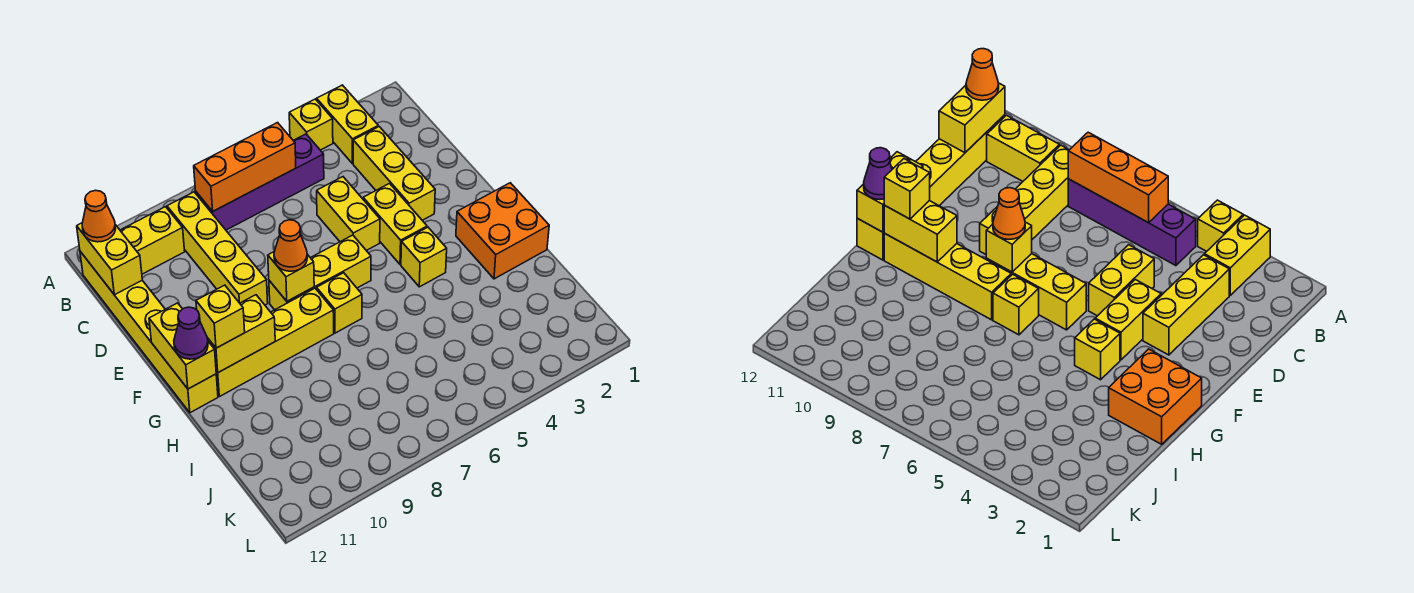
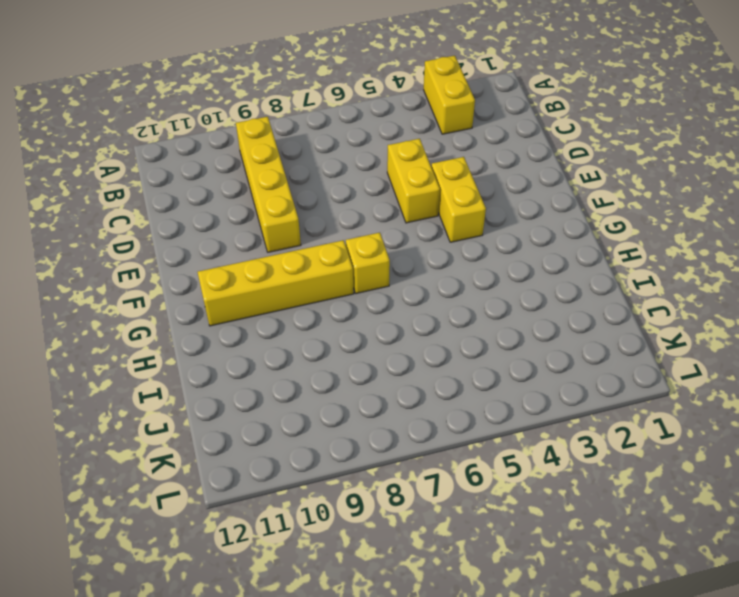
none -> yellow brick A4 level 1
none -> purple brick B5:B8 level 1
none -> yellow brick B10:B11 level 1

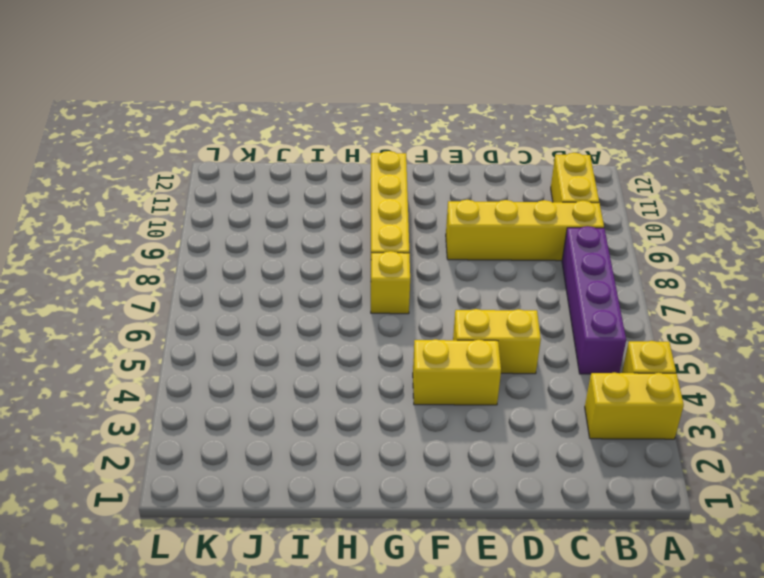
none -> yellow brick B12:G12 level 1
none -> yellow brick C3:E3 level 1
none -> yellow brick F6:F8 level 1

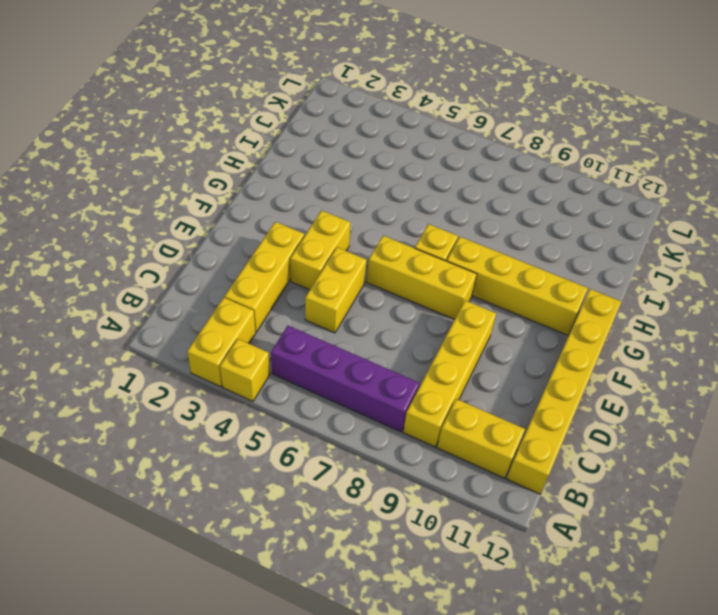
none -> orange brick G1:H2 level 1
none -> yellow brick G4 level 1
none -> orange brick B6:B8 level 2

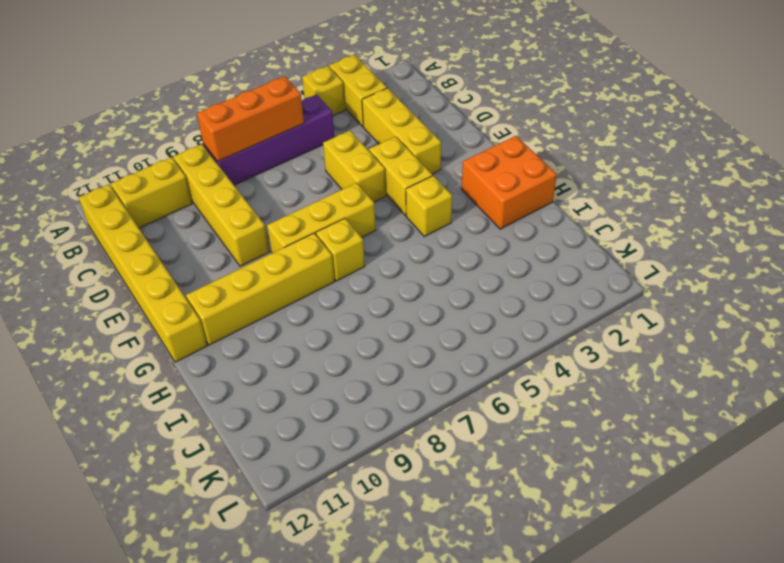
none -> yellow brick B12:C12 level 2
none -> yellow brick F8 level 2
none -> yellow brick F12:G12 level 2

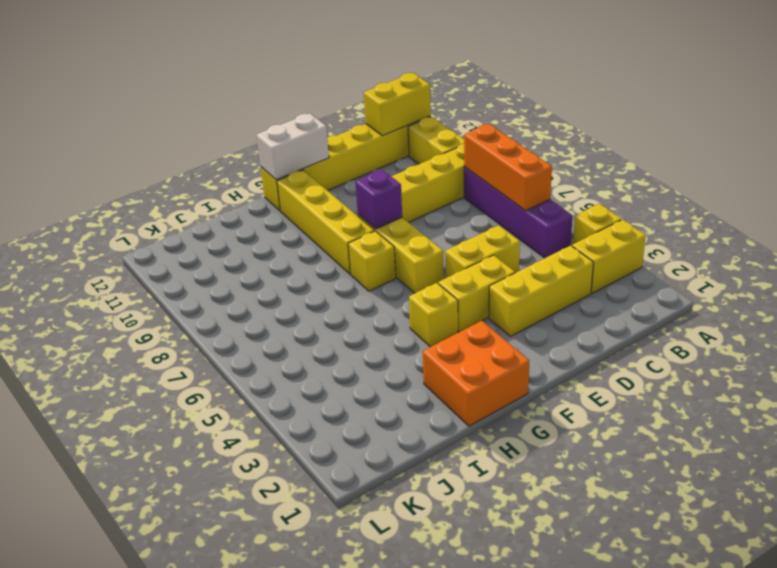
purple brick F8 level 2 -> yellow brick F8 level 2
white brick F12:G12 level 2 -> yellow brick F12:G12 level 2
none -> yellow brick G10:G11 level 2
none -> orange cone B12 level 3
none -> orange cone F8 level 3

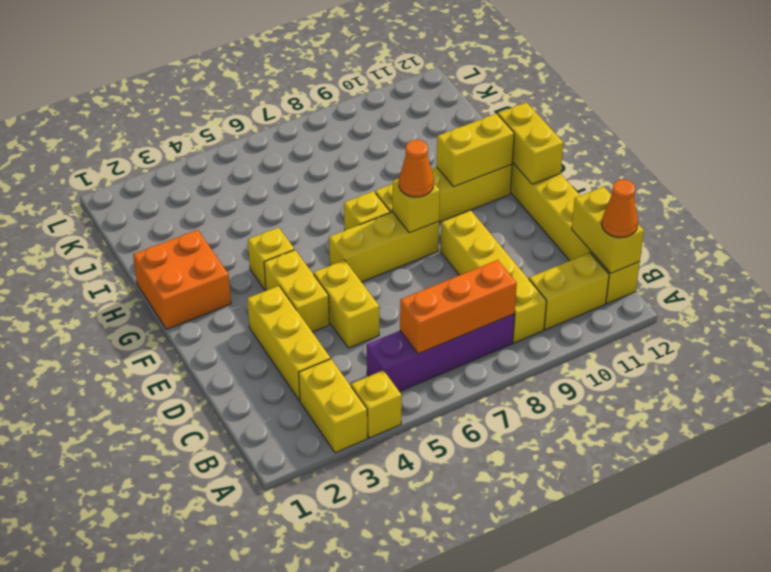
none -> yellow brick G11 level 3
none -> purple cone G12 level 3

